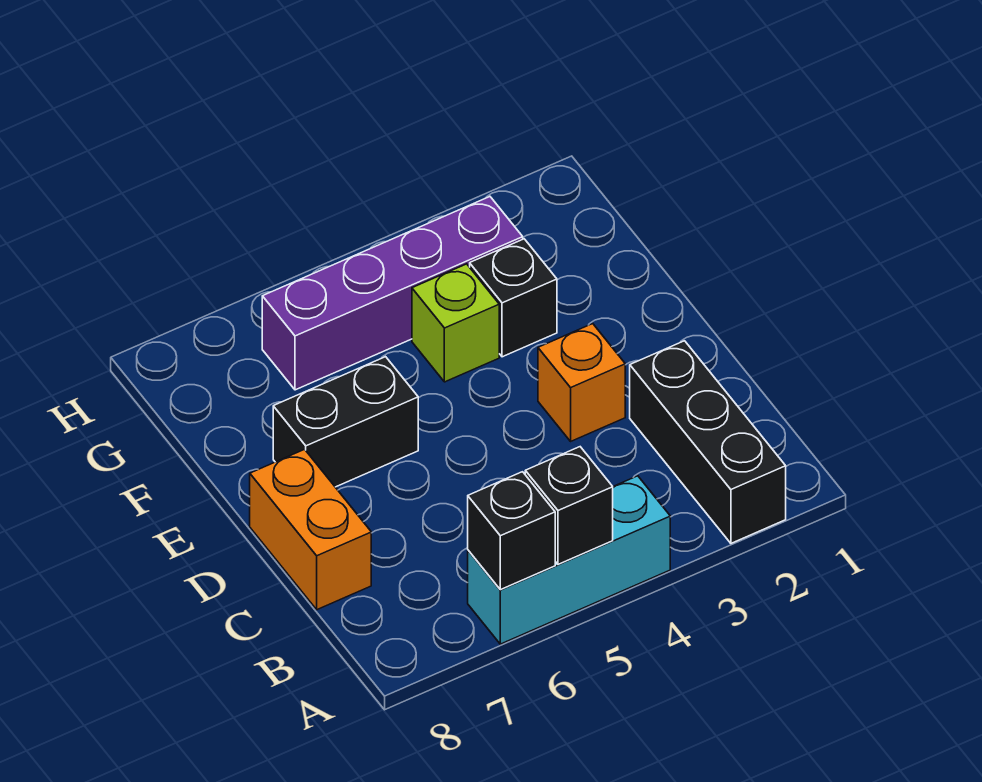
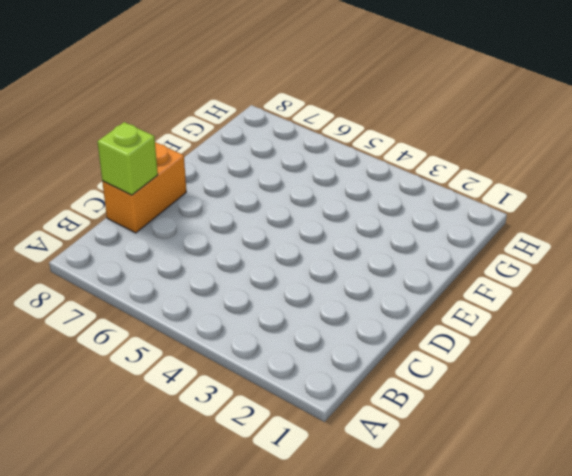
lime brick C8 level 2 -> lime brick F4 level 1
none -> black brick A2:C2 level 1
none -> cyan brick A4:A6 level 1

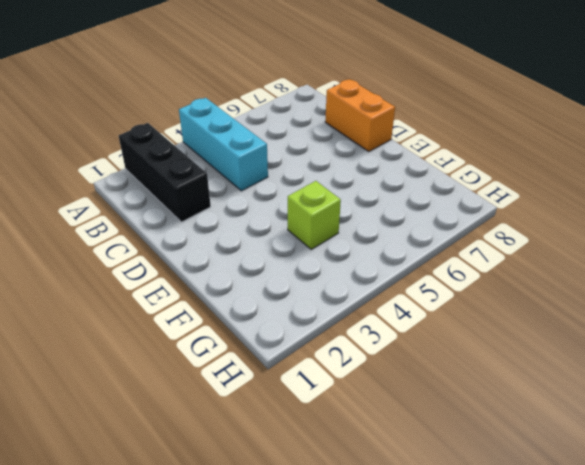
cyan brick A4:C4 level 1 -> cyan brick A4:A6 level 1
none -> orange brick D3 level 1
none -> black brick E6:E7 level 1

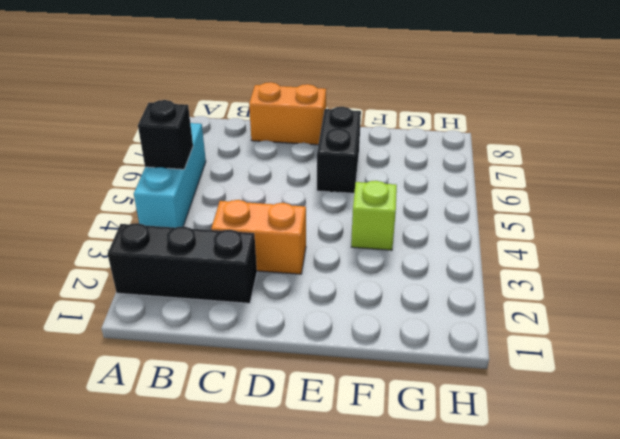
orange brick C3:D3 level 1 -> orange brick D3 level 1
none -> black brick F3 level 1
none -> purple brick G3:G6 level 1

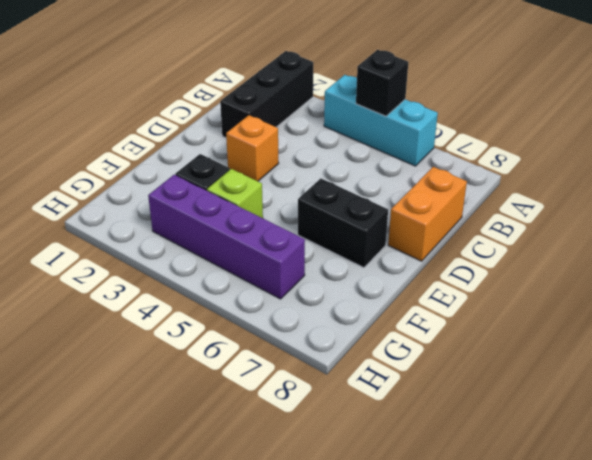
none -> black brick A6 level 2

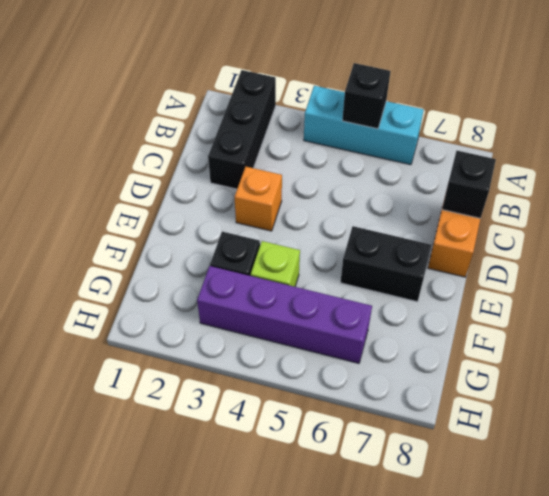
black brick C8 level 2 -> black brick A6 level 2

